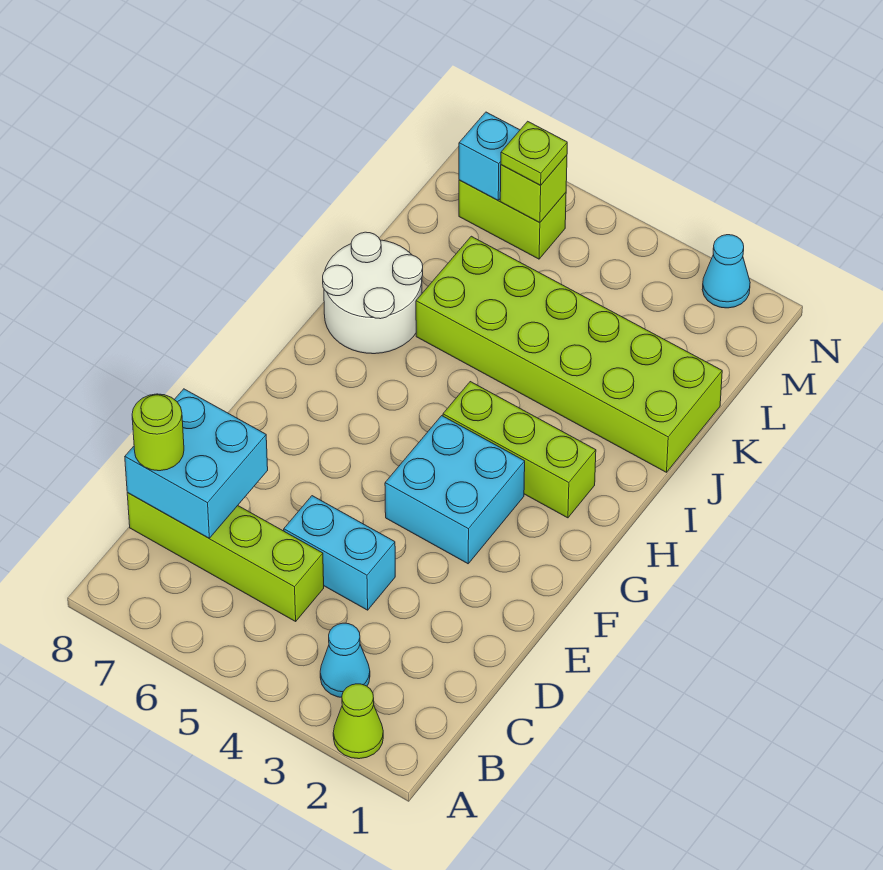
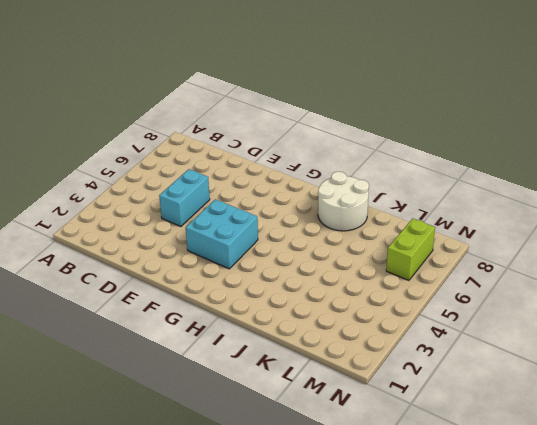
none -> lime cone A2 level 1
none -> cyan cone B3 level 1
none -> lime brick C5:C8 level 1

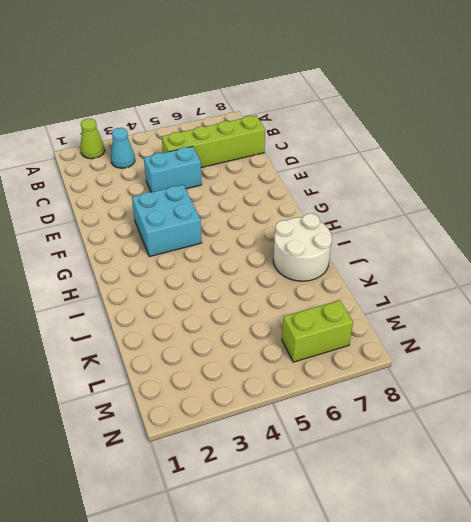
none -> lime brick H2:H4 level 1
none -> lime brick J1:K6 level 1
none -> cyan cone N2 level 1

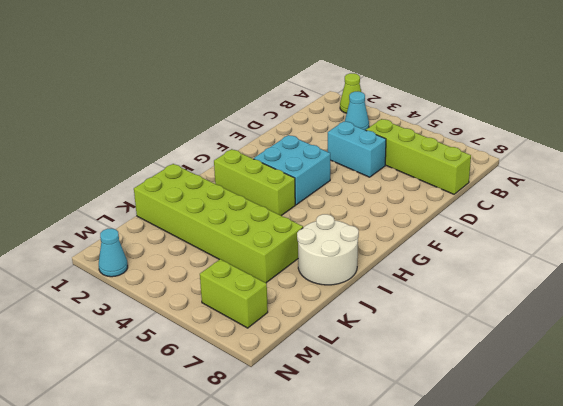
none -> cyan brick C7:D8 level 2
none -> lime brick M6 level 2
none -> cyan brick M7 level 2

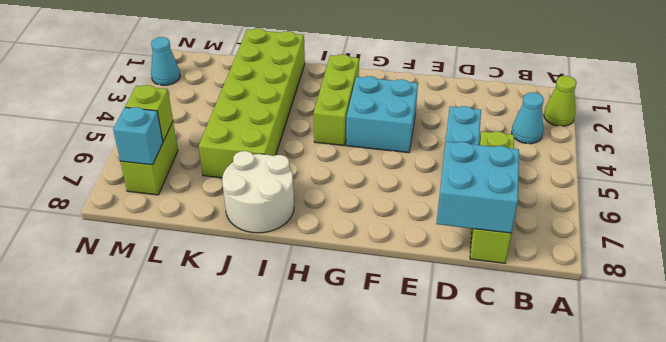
none -> lime round brick C8 level 3
none -> lime plate M6 level 3

